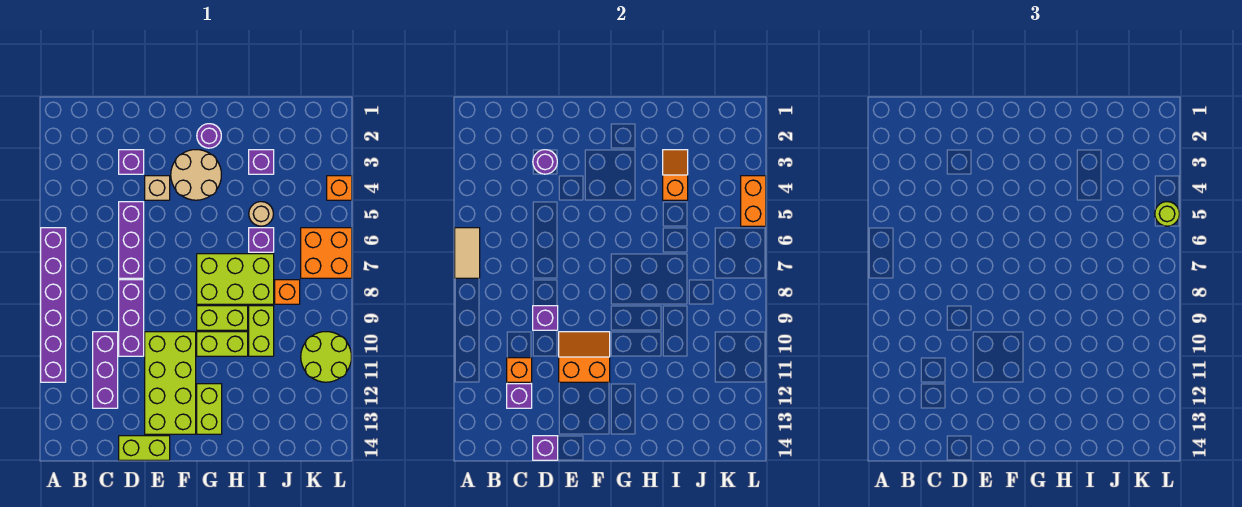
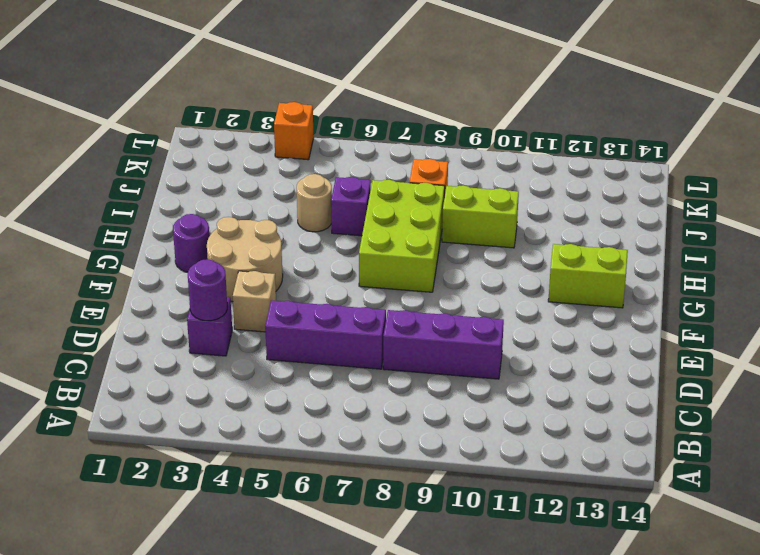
none -> purple brick A6:A11 level 1
none -> purple brick C10:C12 level 1
none -> lime brick D14:E14 level 1
none -> lime brick E10:F13 level 1

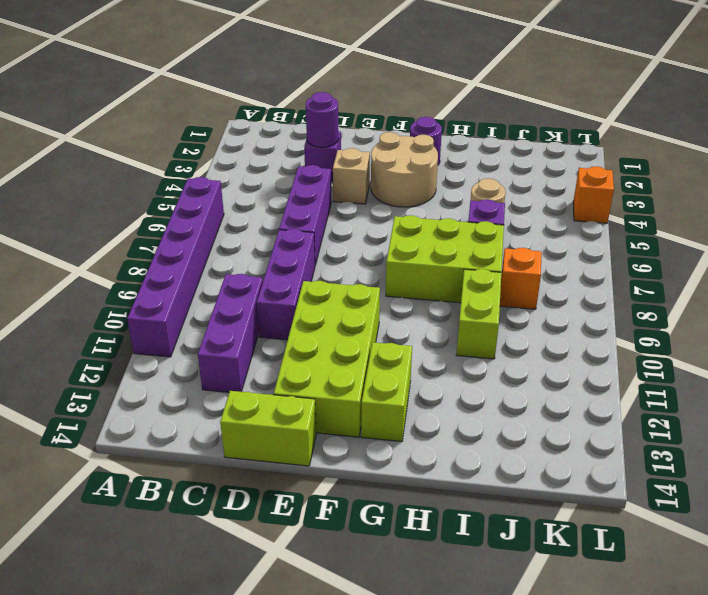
none -> lime brick G9:H9 level 1
none -> lime brick G10:H10 level 1
none -> purple brick I3 level 1
none -> orange brick K6:L7 level 1

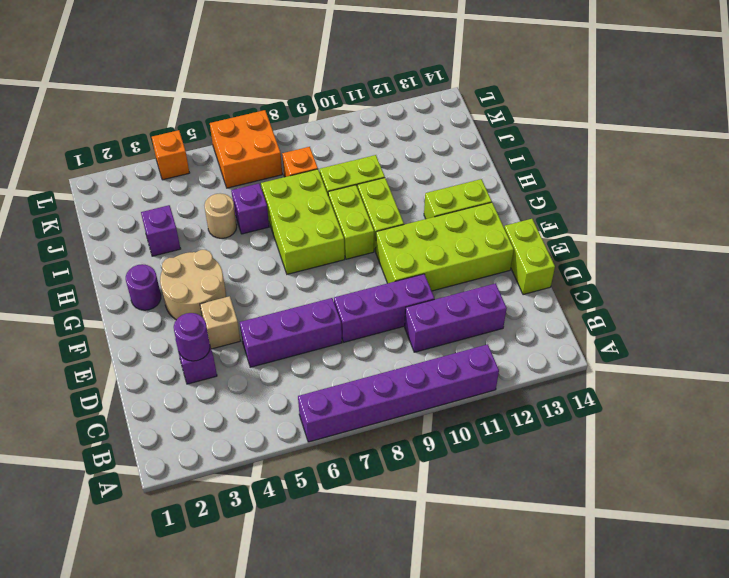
none -> lime round brick K10:L11 level 1
none -> tan tile A6:A7 level 2
none -> orange brick C11 level 2
none -> purple brick C12 level 2

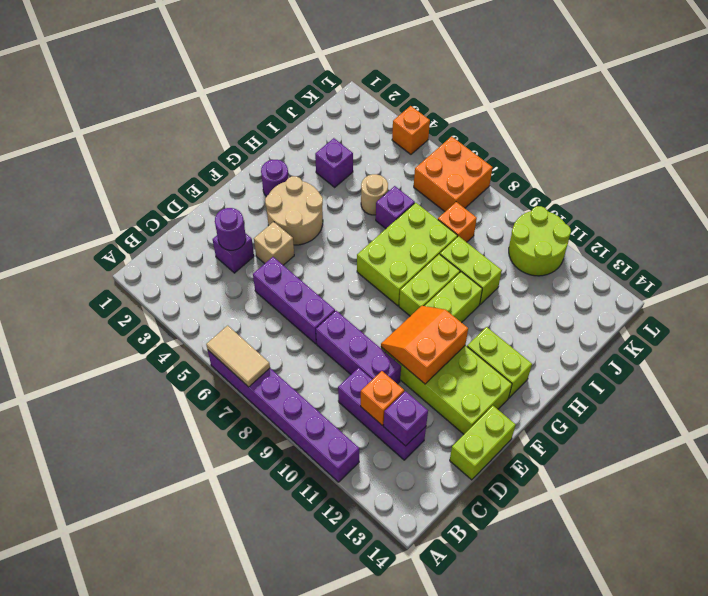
none -> purple brick D9 level 2
none -> purple brick D14 level 2
none -> orange slope I3:I4 level 2 top 4
none -> orange brick L4:L5 level 2

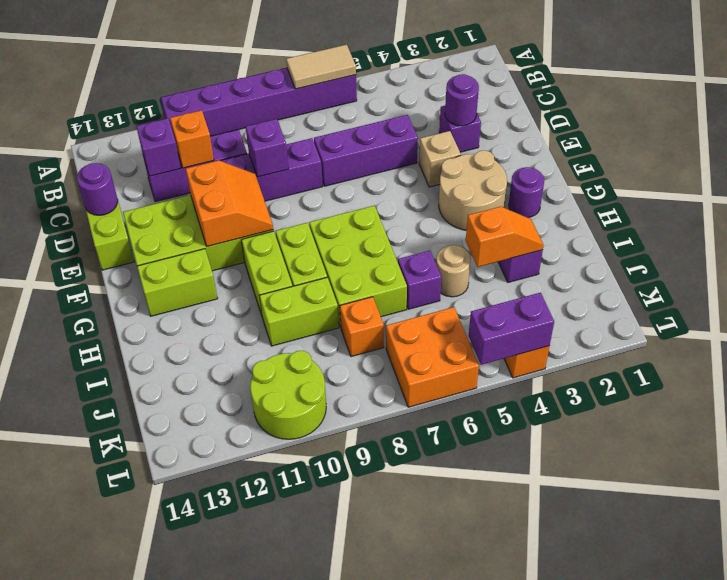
purple round brick D14 level 2 -> purple brick D14 level 2
purple brick L4:L5 level 2 -> orange brick L4:L5 level 2
none -> lime round brick L5 level 3

